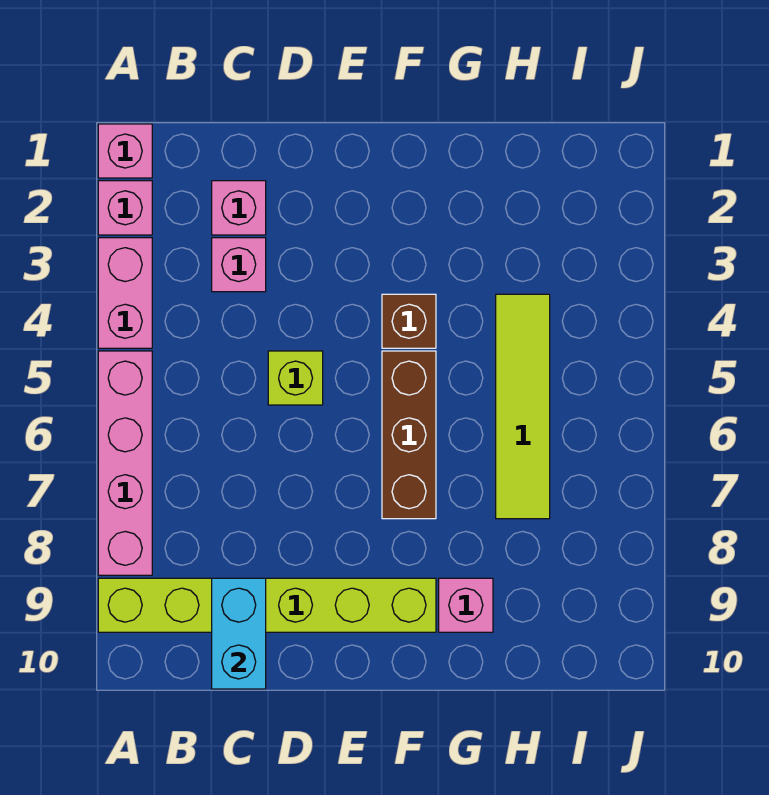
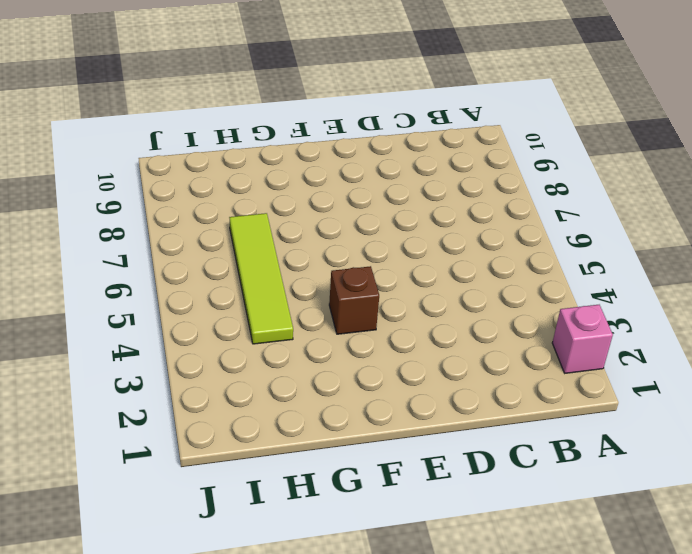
none -> pink brick A1 level 1
none -> pink brick A3:A4 level 1
none -> pink brick A5:A8 level 1

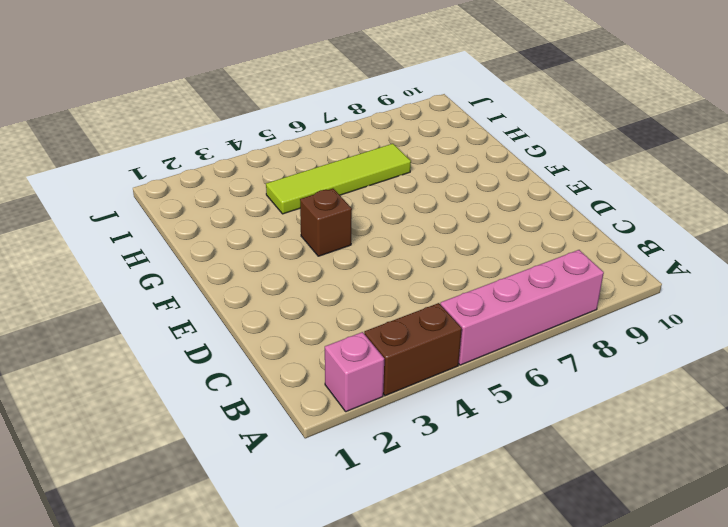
brown brick A3:A4 level 1 -> pink brick A3:A4 level 1
none -> pink brick A1 level 1
none -> lime brick A9:F9 level 1
none -> pink brick C2 level 1

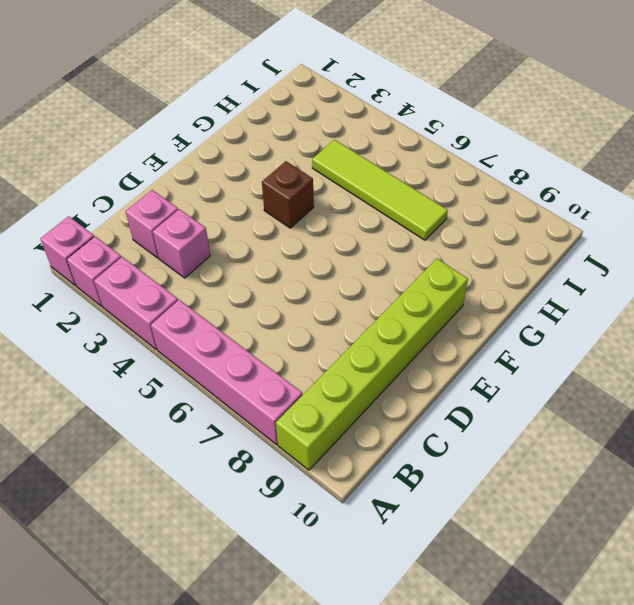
none -> lime brick D5 level 1
none -> brown brick F5:F7 level 1
none -> pink brick G9 level 1

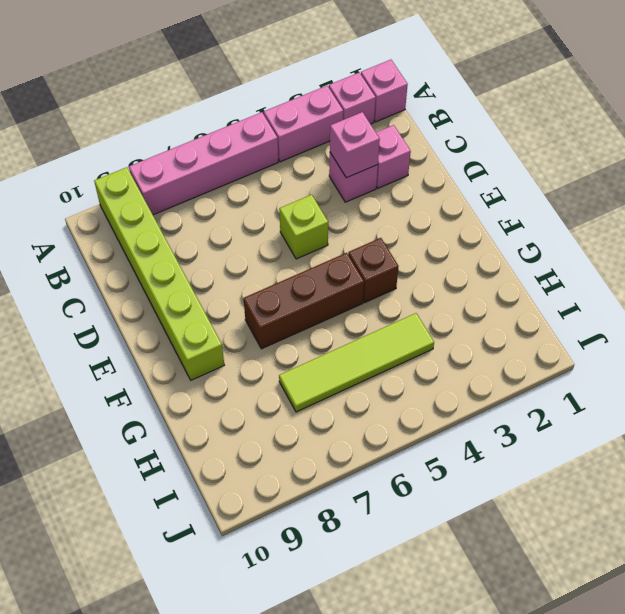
pink brick C3 level 2 -> pink brick G9 level 1
none -> cyan brick C9:C10 level 2

